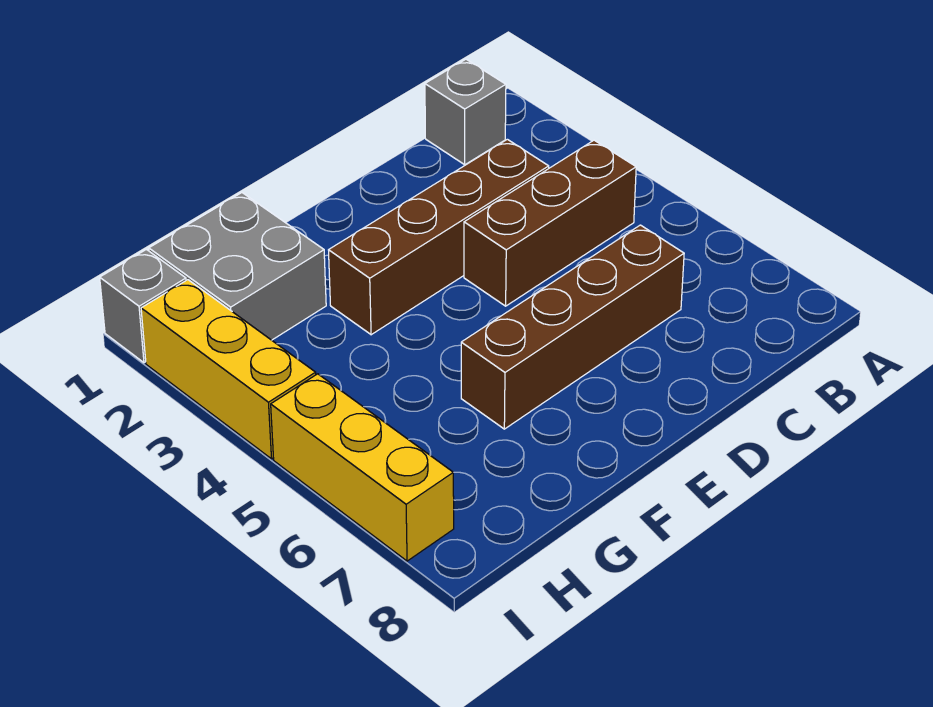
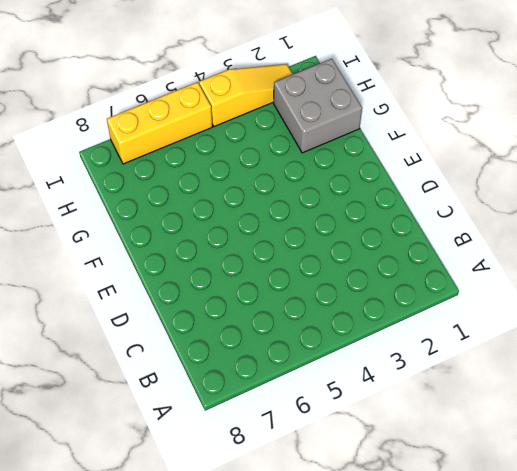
yellow slope I2:I4 level 1 top 4 -> yellow brick I2:I4 level 1
none -> grey brick B1 level 1
none -> brown brick B4:D4 level 1

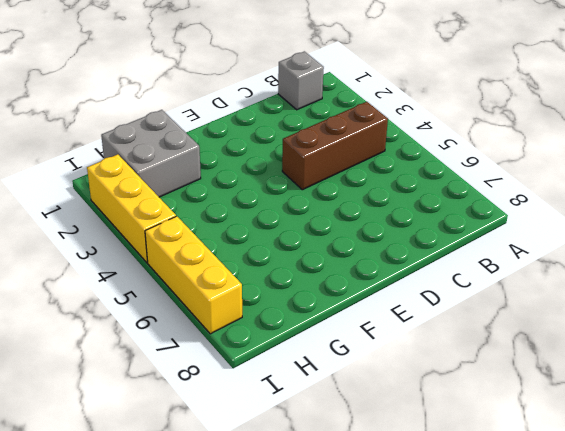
none -> brown brick C3:F3 level 1
none -> brown brick C6:F6 level 1

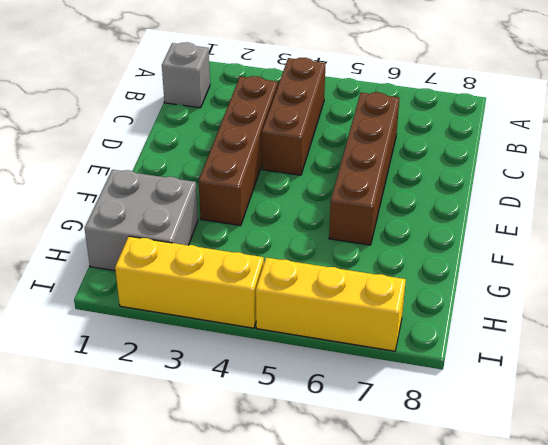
none -> grey brick I1 level 1

